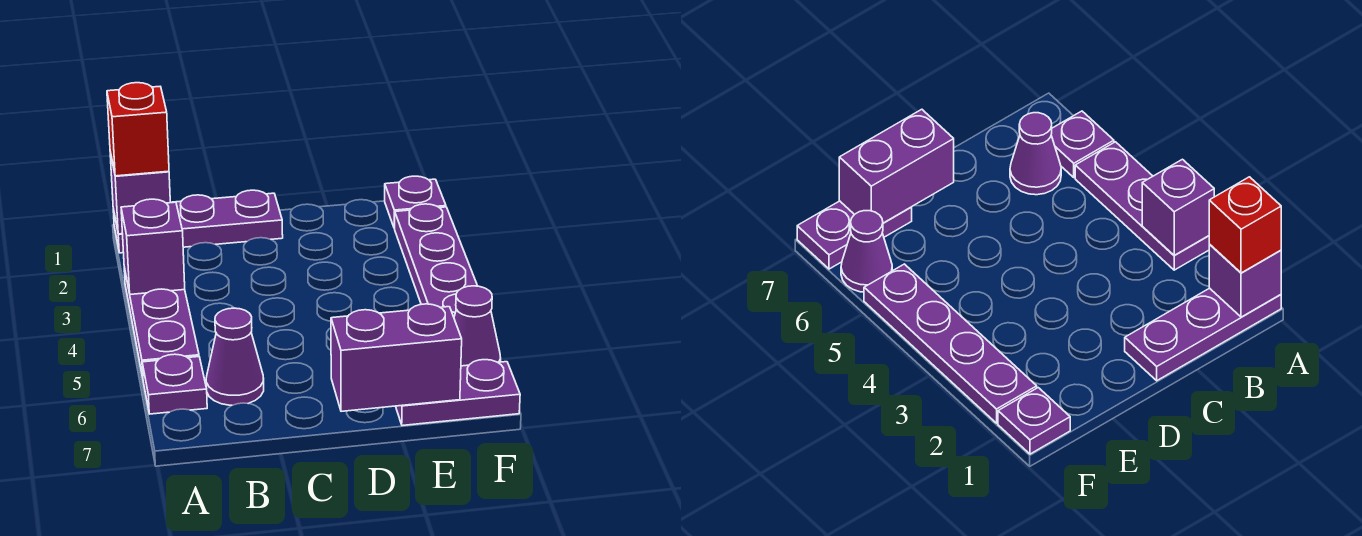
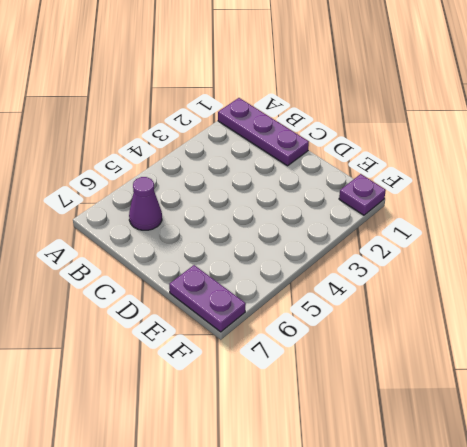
none -> purple plate A3:A5 level 1
none -> purple plate A6 level 1
none -> purple plate F2:F5 level 1

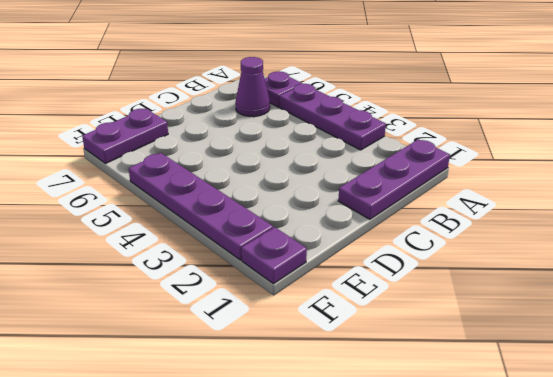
none -> purple cone F6 level 1
none -> purple brick A1 level 2
none -> purple brick A3 level 2

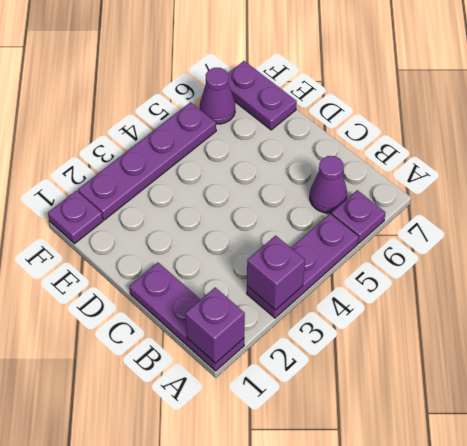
none -> purple brick D7:E7 level 2
none -> red brick A1 level 3

